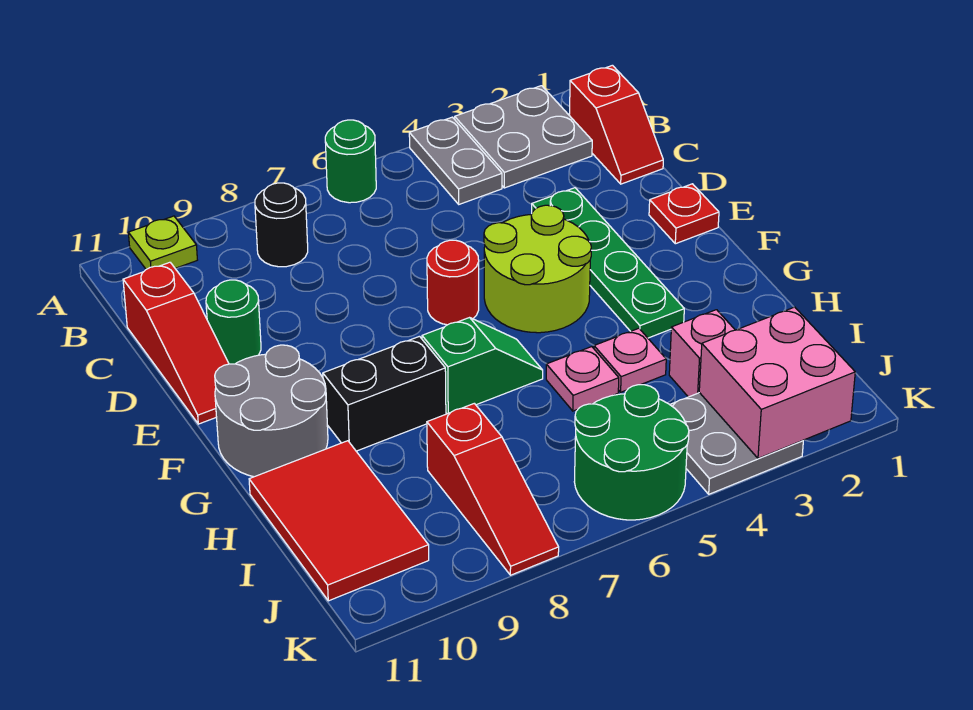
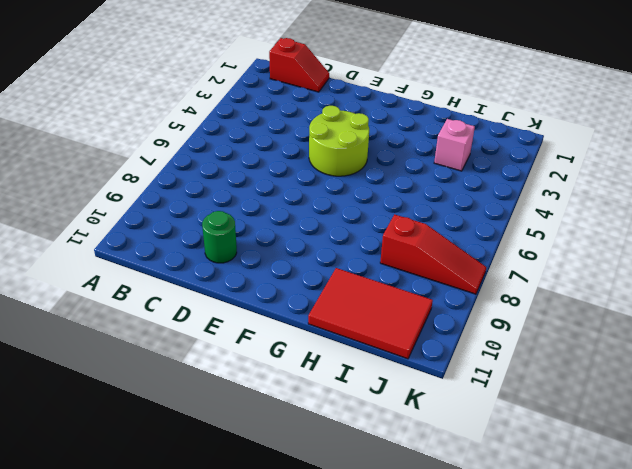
none -> grey plate A2:B3 level 1
none -> grey plate A4:B4 level 1
none -> green round brick A6 level 1

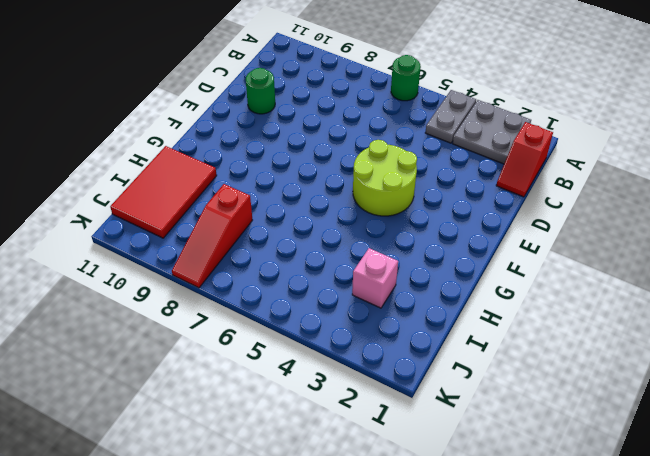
none -> lime plate A10 level 1
none -> black round brick B8 level 1
none -> red slope C11:E11 level 1 top C

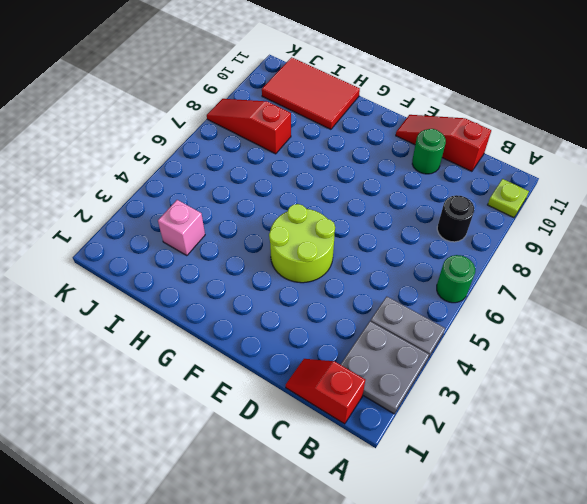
none -> green plate D3:G3 level 1
none -> red plate E1 level 1
none -> red round brick E6 level 1

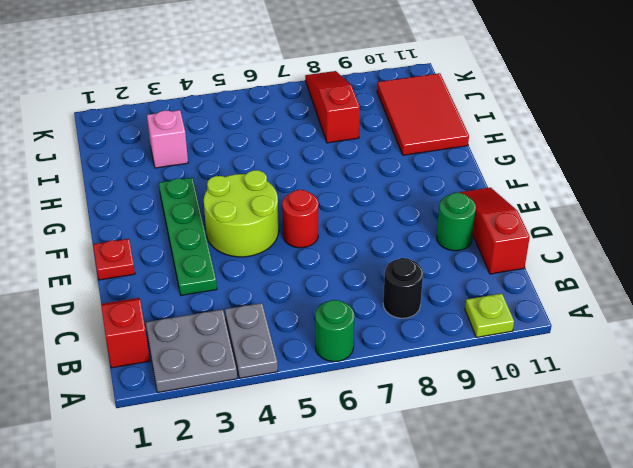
none -> grey round brick F10:G11 level 1
none -> green slope G6:G7 level 1 top 7
none -> black brick G8:G9 level 1

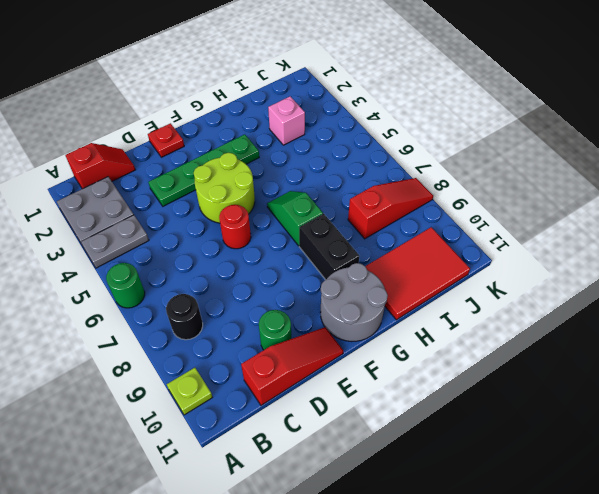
none -> pink plate H4 level 1
none -> pink plate H5 level 1
none -> grey plate J3:K4 level 1

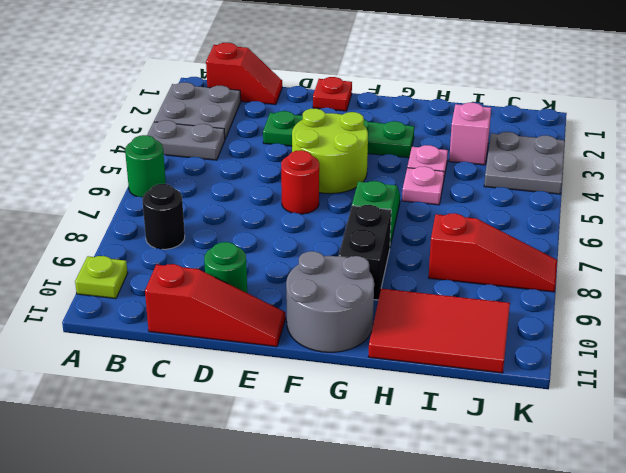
none -> green round brick J5:K6 level 1
none -> pink brick J2:K3 level 2

